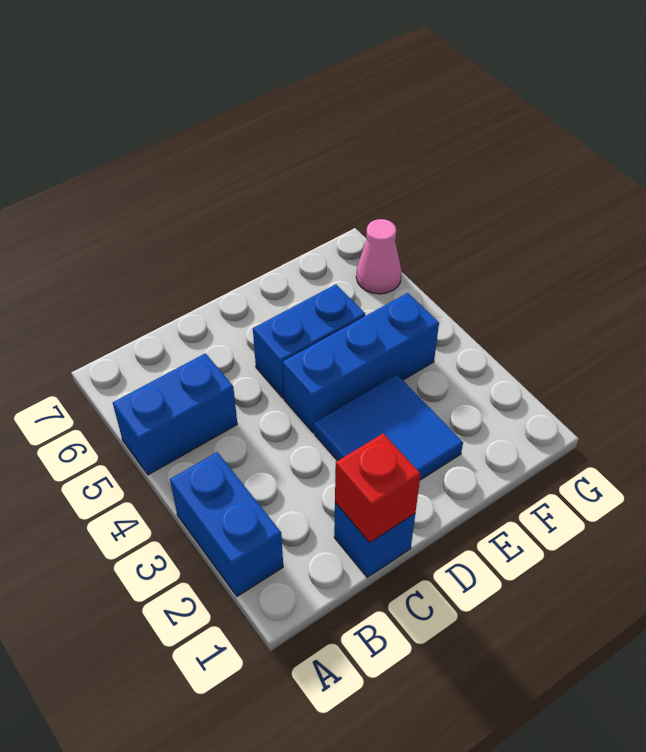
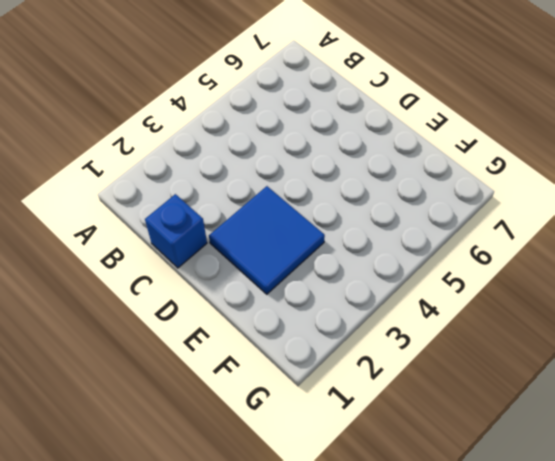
none -> blue brick A2:A3 level 1
none -> blue brick A5:B5 level 1

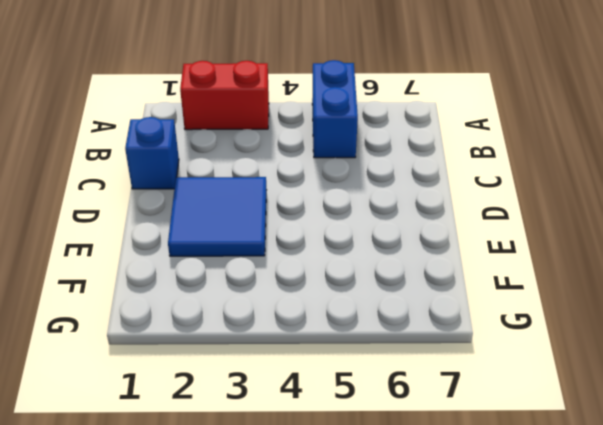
red brick A2:A3 level 1 -> blue brick A2:A3 level 1
none -> blue brick D4:F4 level 1
none -> blue brick D5:E5 level 1

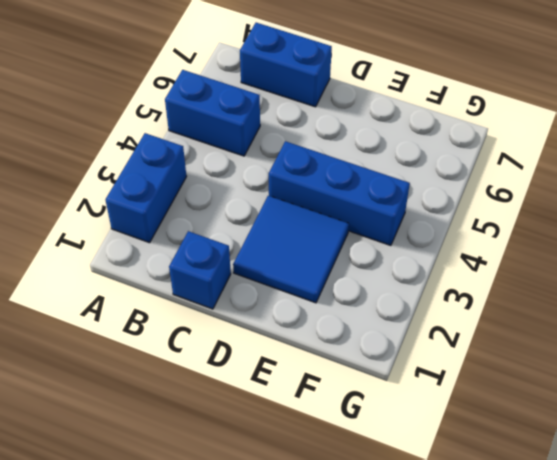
blue brick B7:C7 level 1 -> blue brick D5:E5 level 1
none -> pink cone G6 level 1
none -> red brick C1 level 2

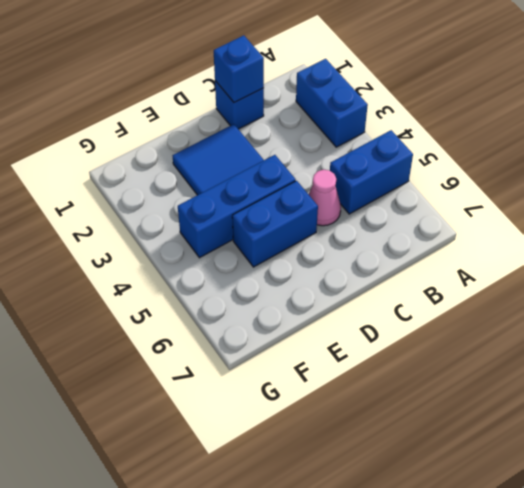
blue brick C1 level 2 -> red brick C1 level 2
pink cone C5 level 1 -> pink cone G6 level 1

